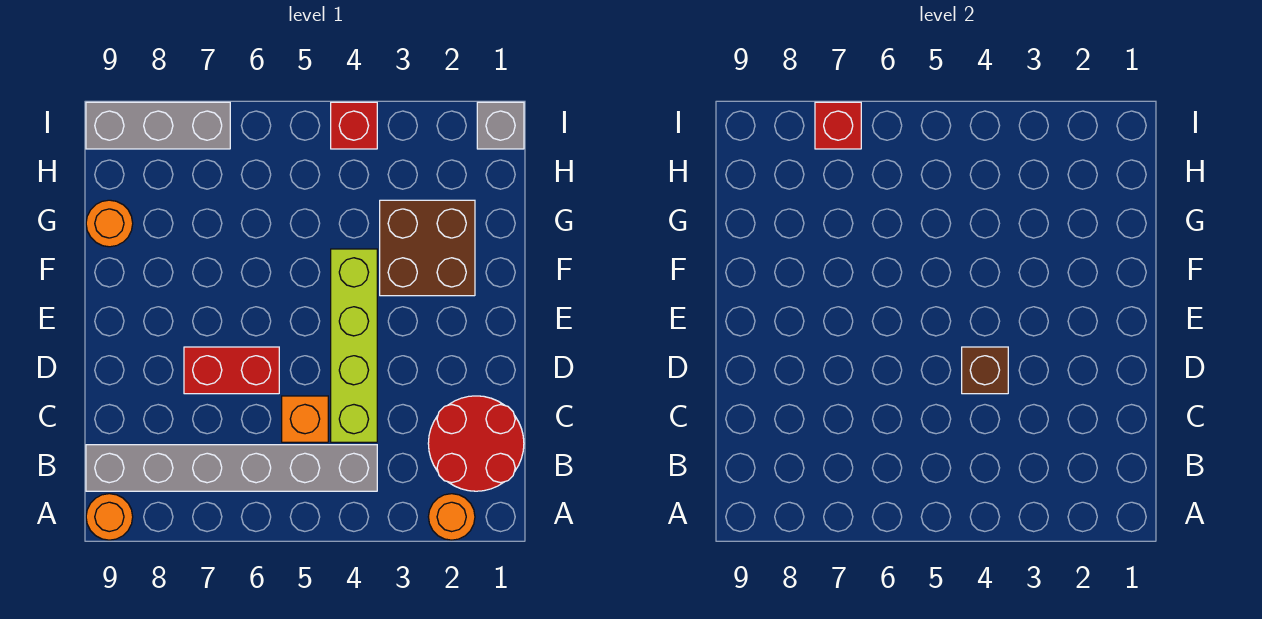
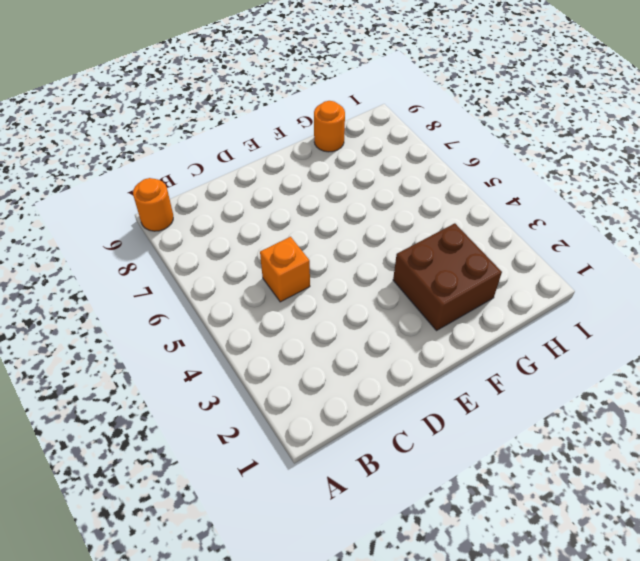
none -> orange round brick A2 level 1
none -> red round brick B1:C2 level 1
none -> grey brick B4:B9 level 1

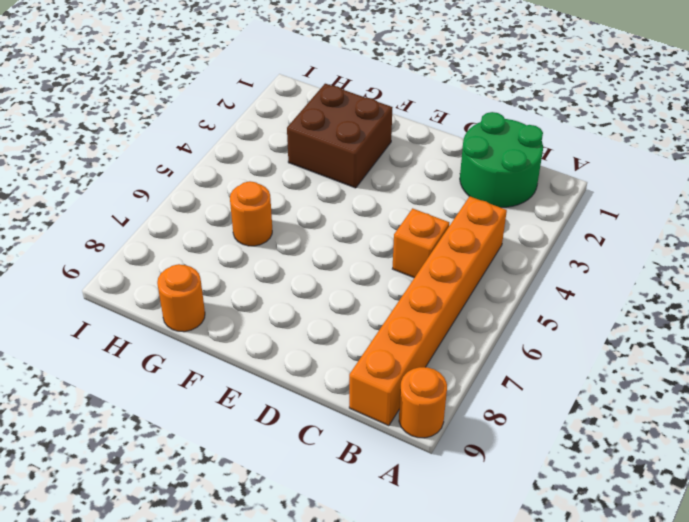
green round brick B1:C2 level 1 -> red round brick B1:C2 level 1
orange brick B4:B9 level 1 -> grey brick B4:B9 level 1
orange round brick G6 level 1 -> orange round brick A2 level 1
none -> lime brick C4:F4 level 1
none -> red brick D6:D7 level 1
none -> grey brick I1 level 1

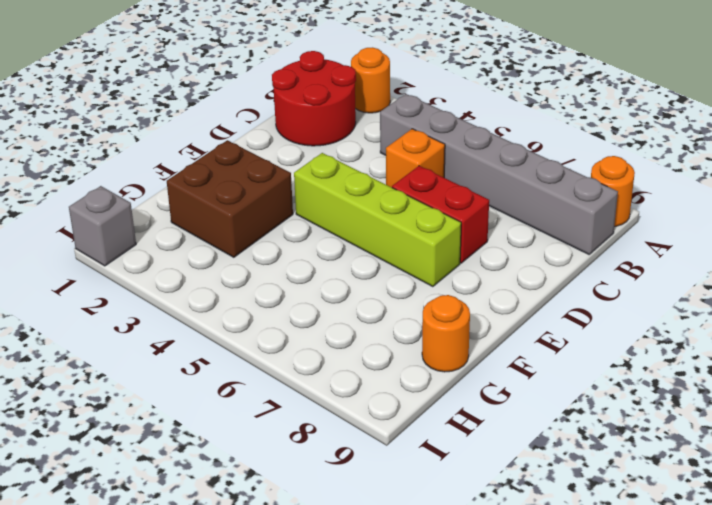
lime brick E4:E7 level 1 -> lime brick C4:F4 level 1
none -> red brick I4 level 1
none -> grey brick I7:I9 level 1
none -> brown brick D4 level 2

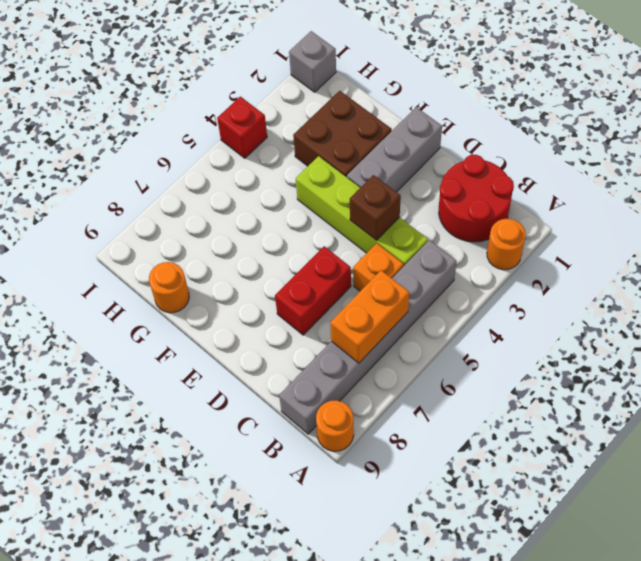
orange brick B6:B7 level 2 -> none
grey brick E1:E3 level 1 -> grey brick I7:I9 level 1
none -> red brick I7 level 2

